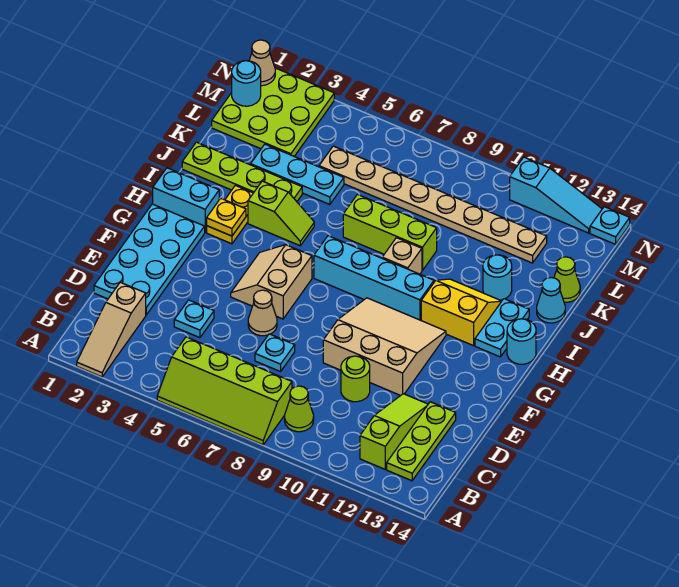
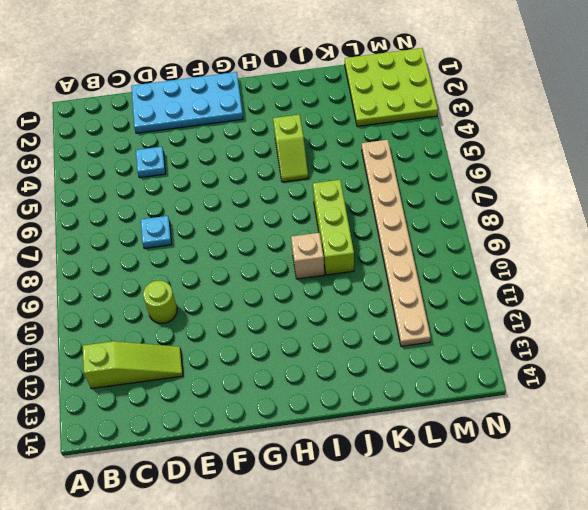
none -> tan slope A2:C2 level 1 top C
none -> lime slope A5:B8 level 1 top B
none -> lime cone B9 level 1
none -> lime plate B13:D13 level 1

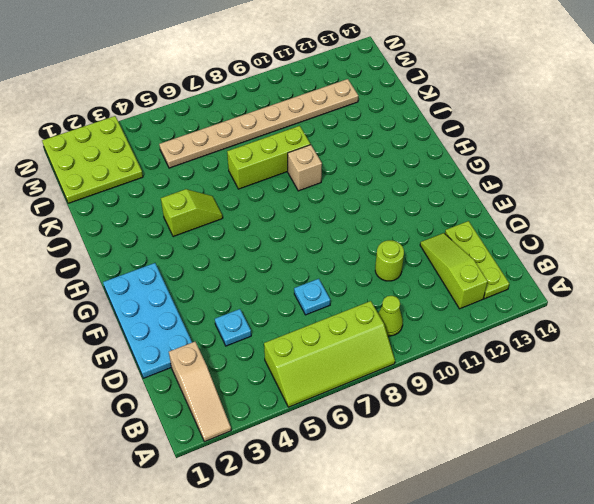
none -> tan cone E6 level 1
none -> tan slope E9:G11 level 1 top E
none -> tan slope F5:G6 level 1 top 6
none -> cyan brick H1:H2 level 1

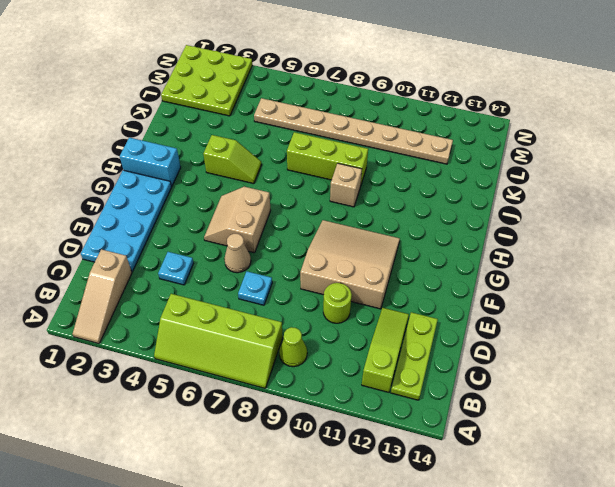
none -> yellow plate H3:I3 level 1
none -> cyan brick H7:H10 level 1
none -> yellow slope H11:I12 level 1 top H
none -> cyan plate H13:I13 level 1

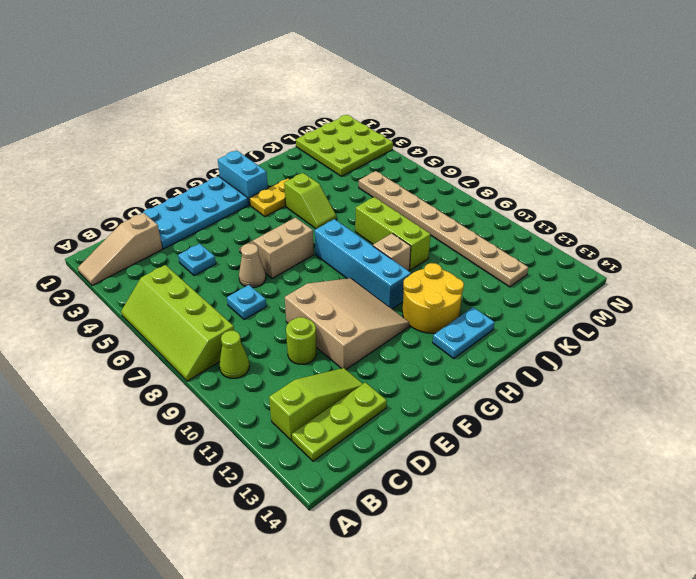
yellow round brick H11:I12 level 1 -> yellow slope H11:I12 level 1 top H
none -> cyan round brick H14 level 1
none -> lime plate J1:J4 level 1
none -> cyan round brick J12 level 1
none -> cyan cone J14 level 1

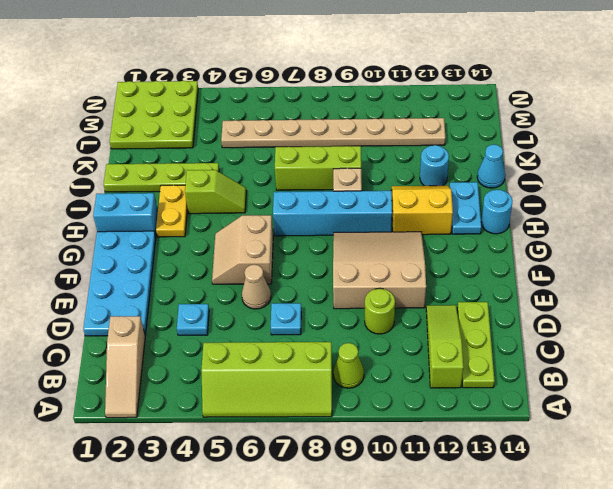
none -> cyan plate K3:K5 level 1
none -> lime cone K14 level 1
none -> cyan slope N11:N13 level 1 top 11
none -> cyan plate N14 level 1

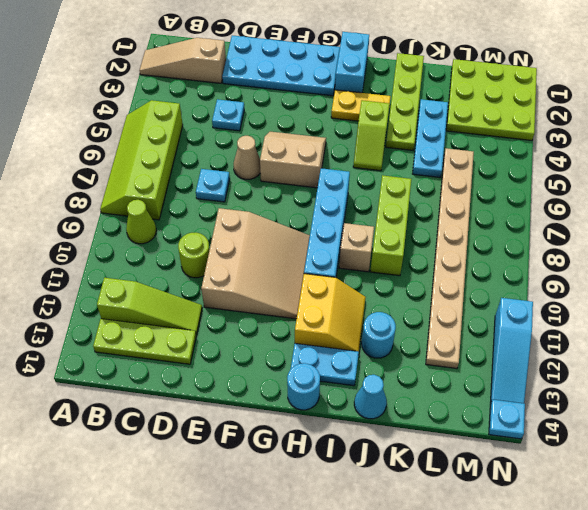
none -> lime cone K14 level 1
none -> yellow plate H3 level 2
none -> cyan round brick M1 level 2
none -> tan cone N1 level 2

